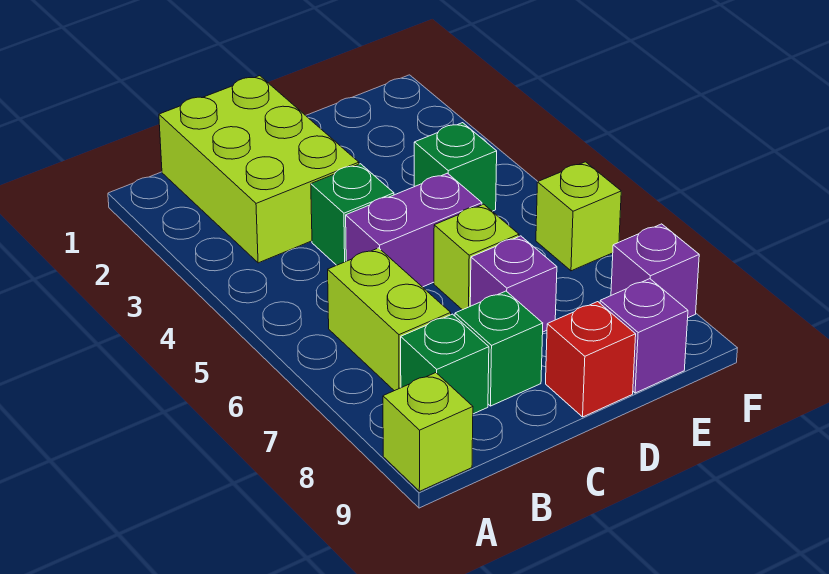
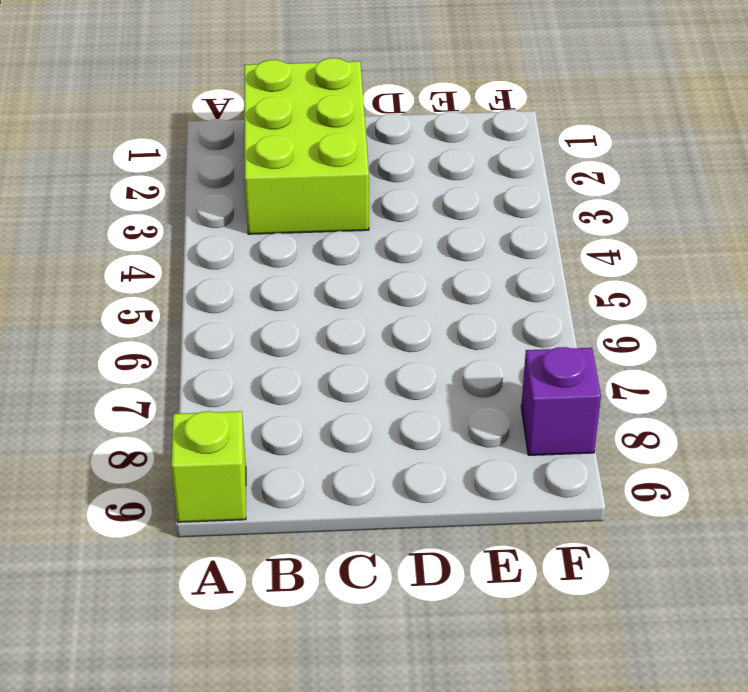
none -> lime brick B6:B7 level 1
none -> green brick B8 level 1
none -> green brick C4 level 1

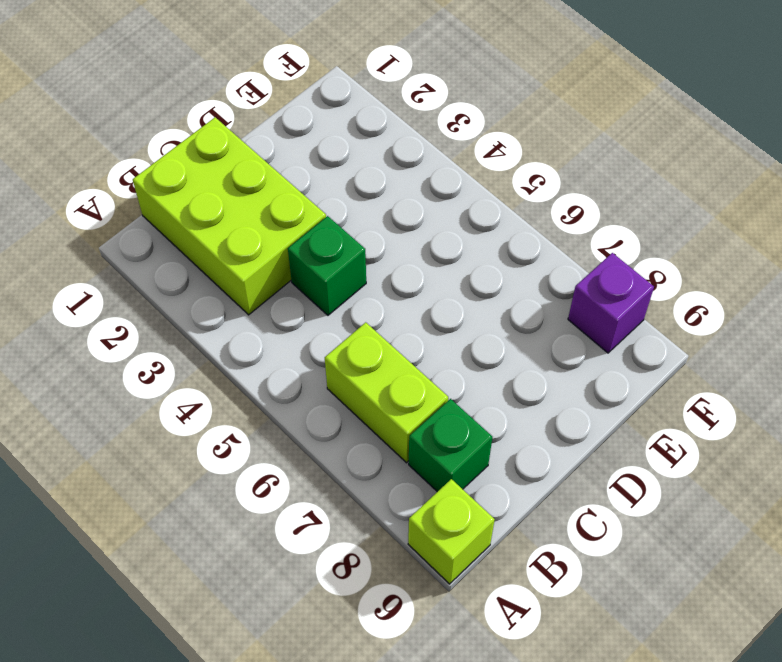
none -> purple brick C5:D5 level 1
none -> green brick C8 level 1
none -> lime brick D6 level 1

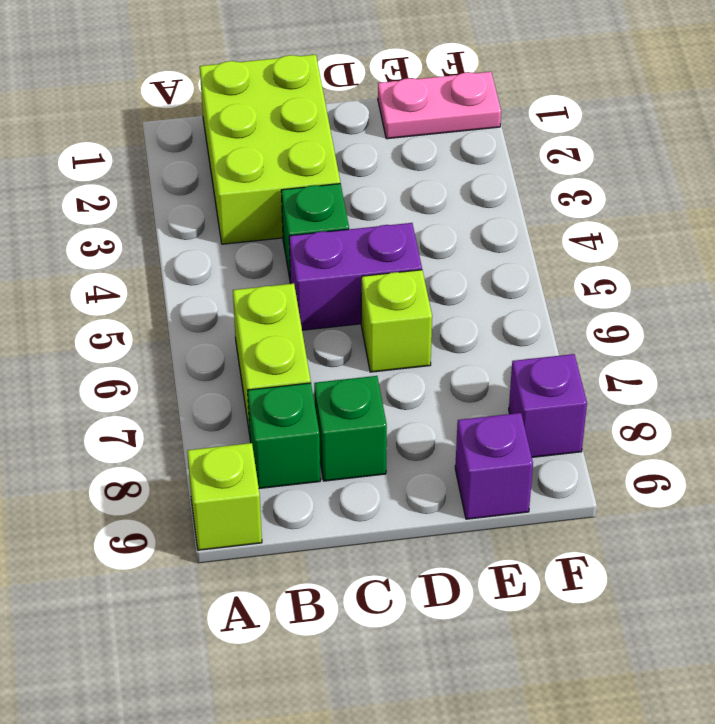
pink plate E1:F1 level 1 -> none
none -> purple brick D7 level 1
none -> red brick D9 level 1
none -> green brick E4 level 1

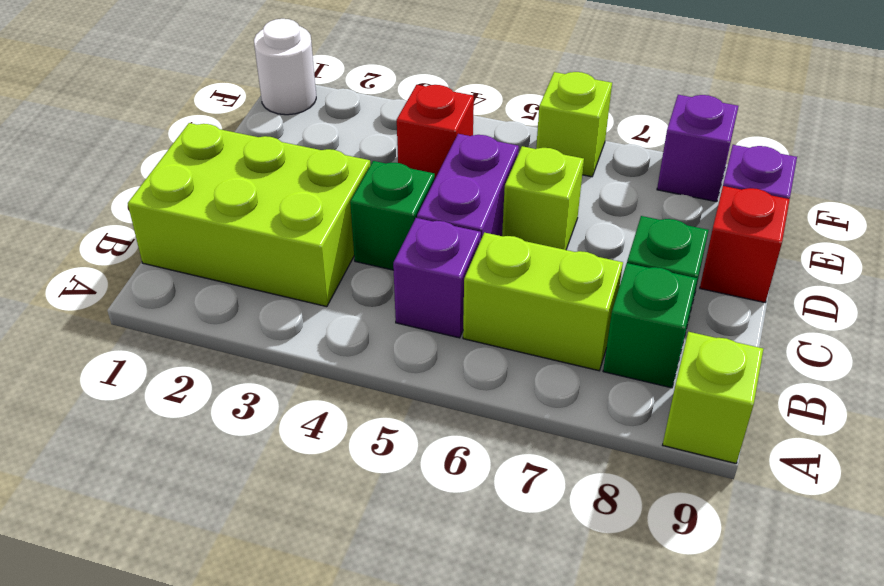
purple brick B5 level 1 -> purple brick D7 level 1
red brick E4 level 1 -> green brick E4 level 1
white round brick F1 level 1 -> none

